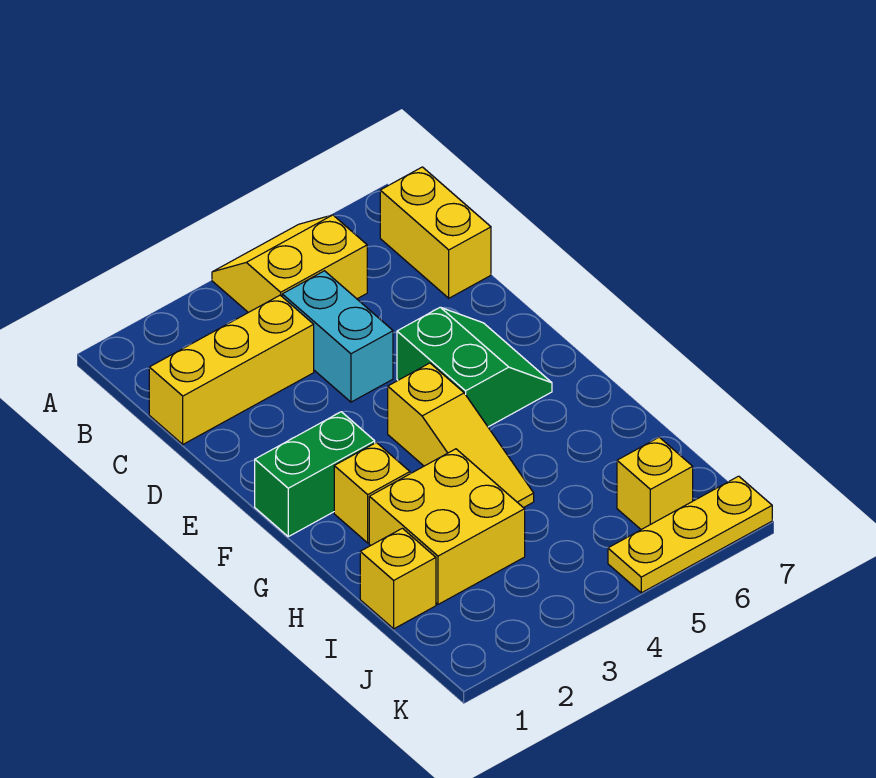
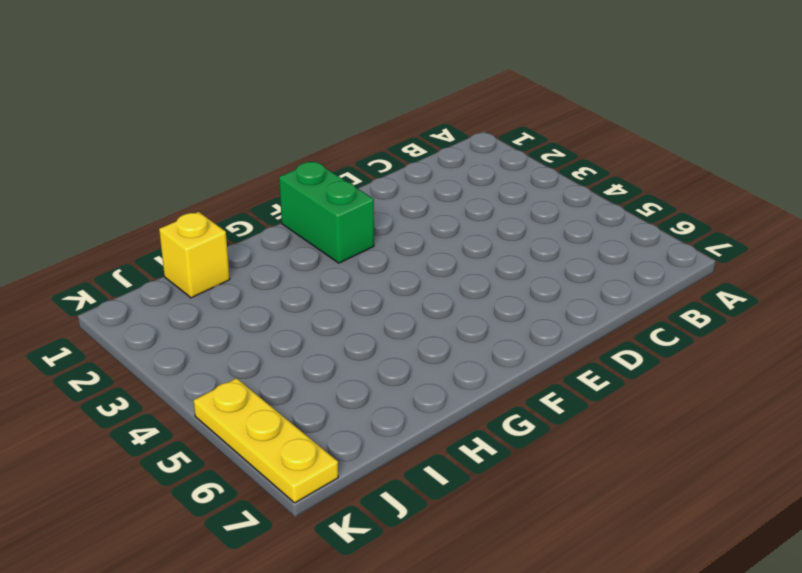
none -> yellow slope A4:B5 level 1 top B
none -> yellow brick B7:C7 level 1
none -> yellow brick C1:C3 level 1

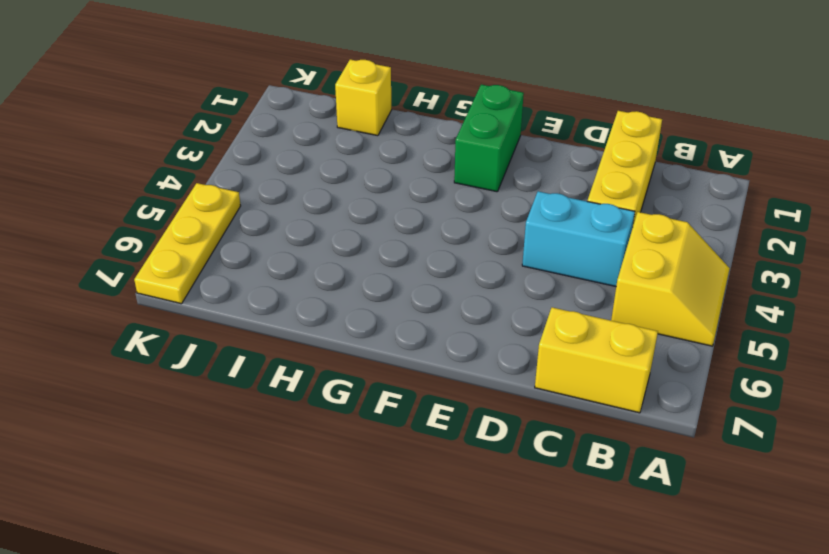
none -> green slope E5:F6 level 1 top 5
none -> yellow slope F4:H4 level 1 top F
none -> yellow brick G2 level 1

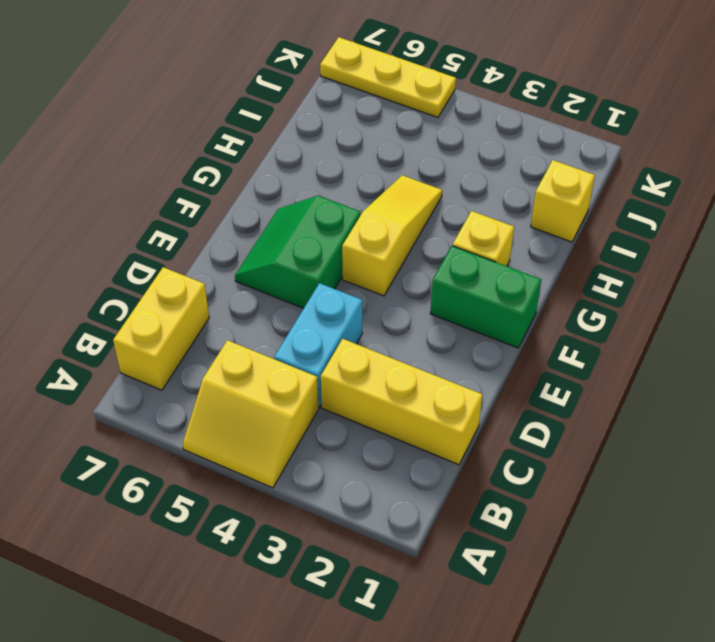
none -> yellow brick H2:I3 level 1
none -> yellow brick J6 level 1

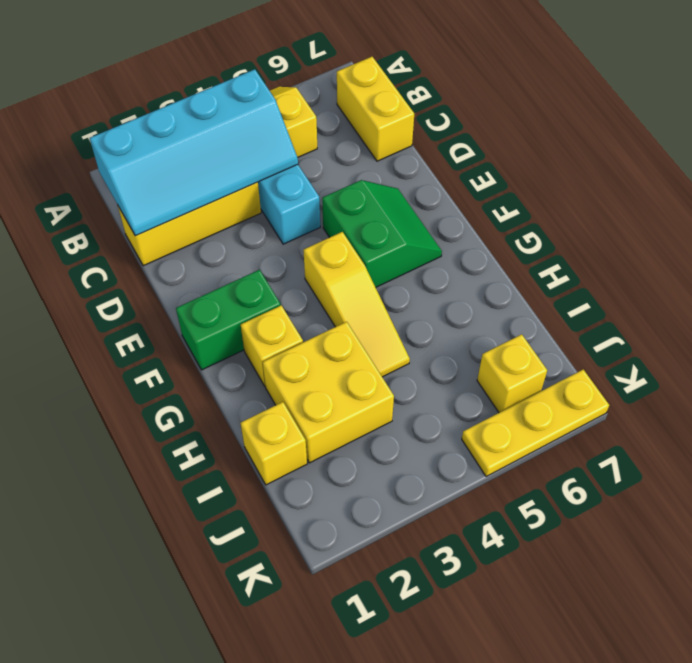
cyan slope B1:C4 level 2 top B -> none

